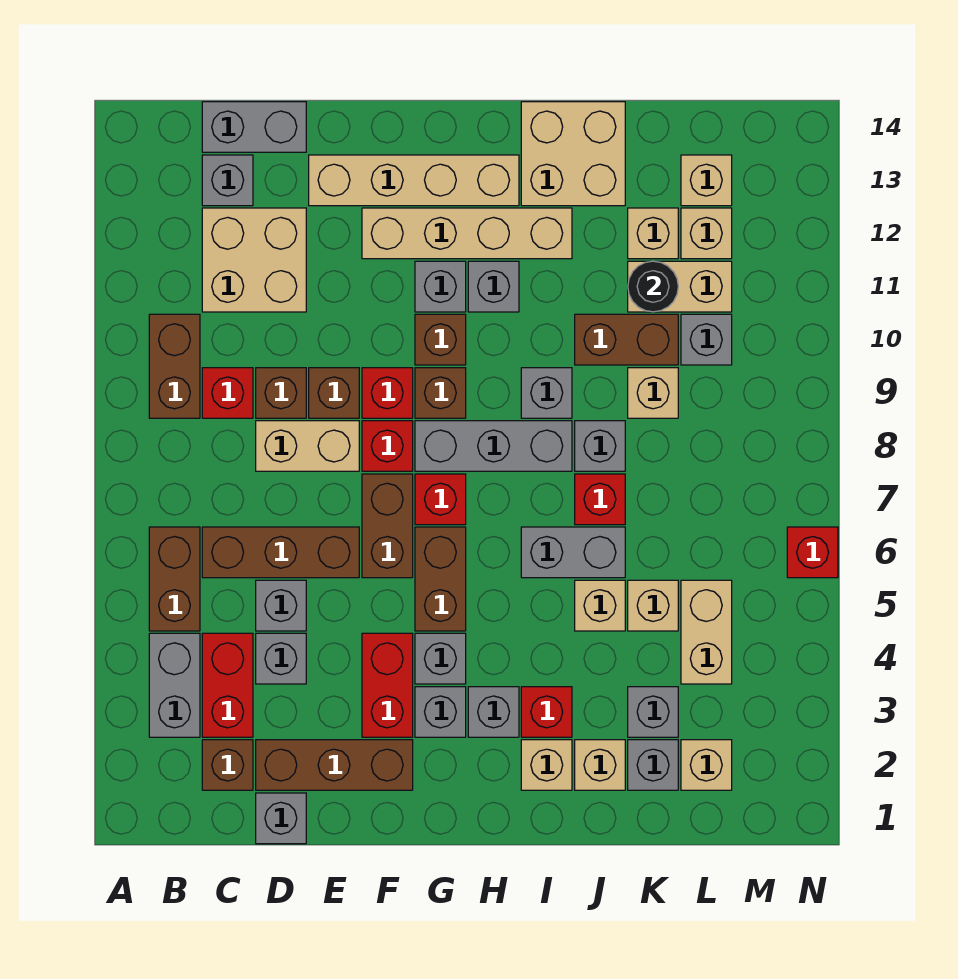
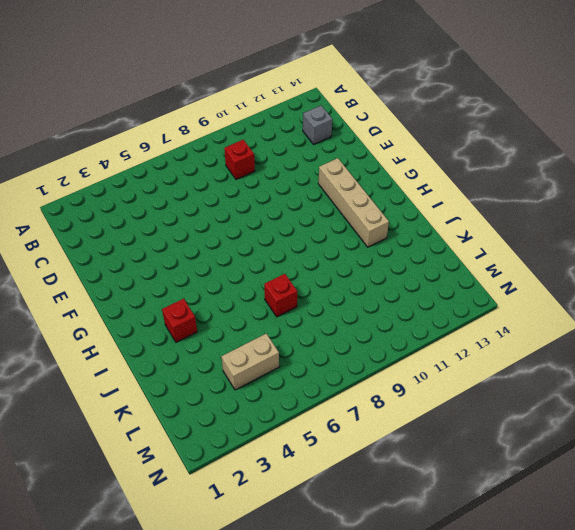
none -> grey brick B3:B4 level 1
none -> brown brick B5:B6 level 1
none -> brown brick B9:B10 level 1
none -> brown brick C2 level 1

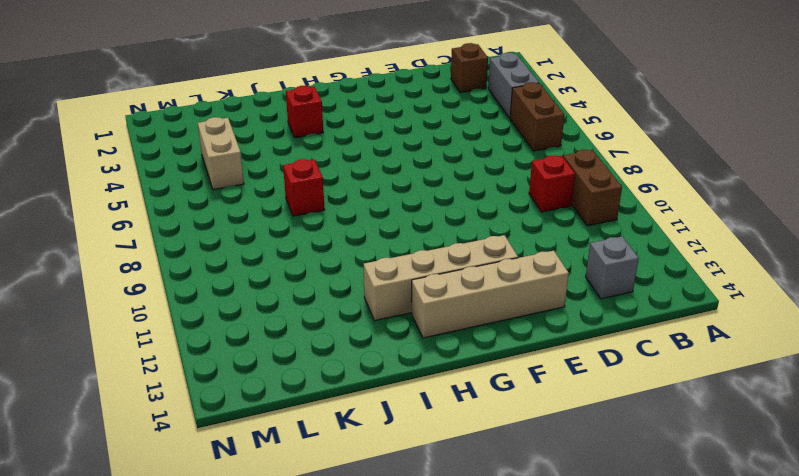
none -> red brick C3:C4 level 1
none -> brown brick C6:E6 level 1
none -> tan brick C11:D12 level 1
none -> grey brick C14:D14 level 1

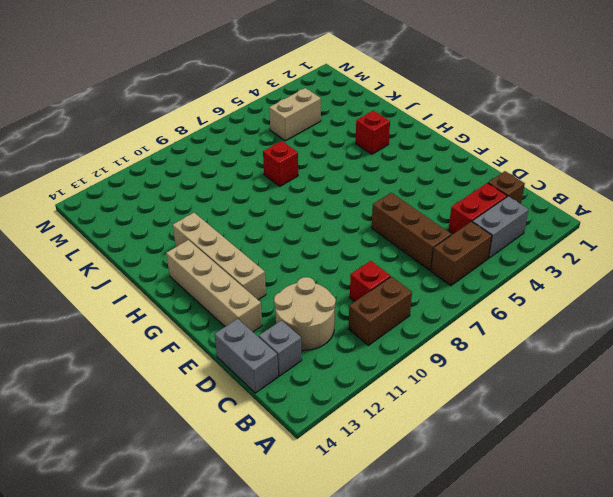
tan round brick C11:D12 level 1 -> tan brick C11:D12 level 1
none -> grey brick D1 level 1
none -> brown brick D2:F2 level 1
none -> grey brick D4 level 1
none -> grey brick D5 level 1

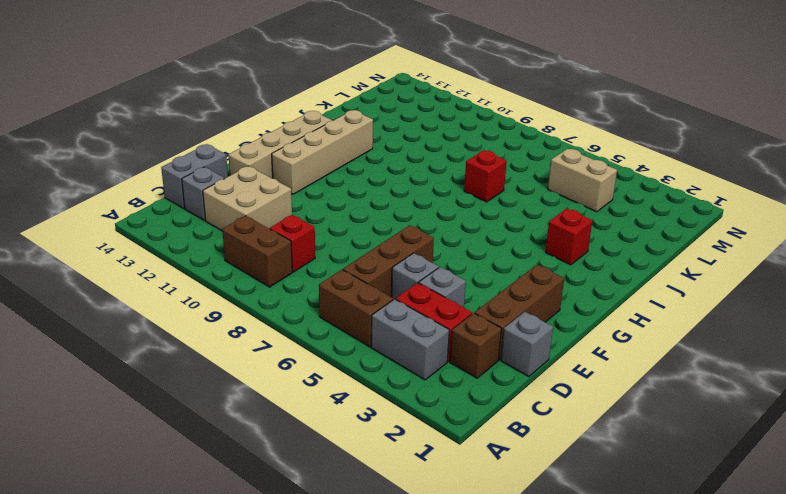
none -> tan brick D8:E8 level 1
none -> brown brick D9 level 1
none -> brown brick E9 level 1
none -> red brick F3:F4 level 1

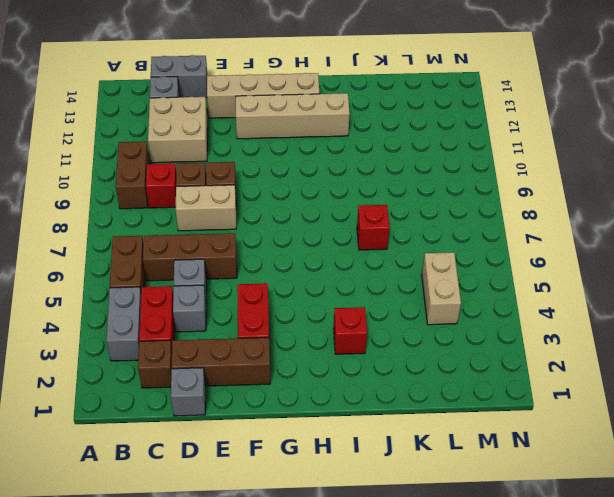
none -> brown brick F6:F7 level 1
none -> red brick F8 level 1
none -> red brick F9 level 1
none -> grey brick G3 level 1

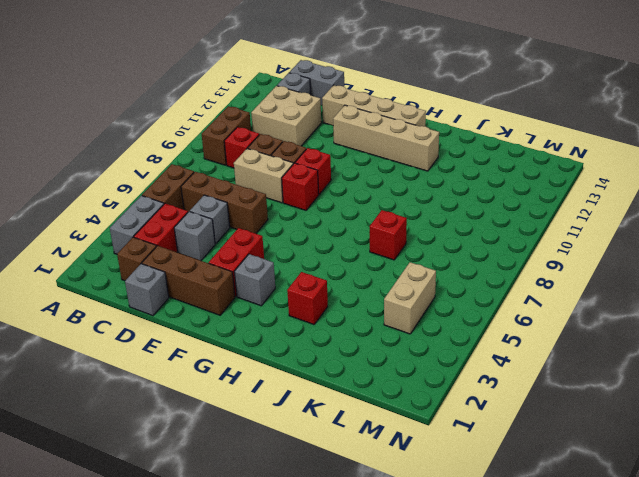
none -> brown brick F6:F7 level 1
none -> grey brick G4 level 1
none -> brown brick G5:G6 level 1
none -> red brick G7 level 1

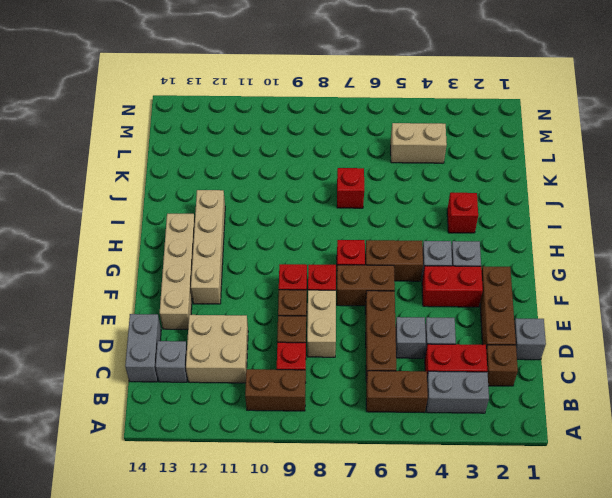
none -> grey brick G8:I8 level 1
none -> brown brick G9 level 1
none -> brown brick G10 level 1
none -> grey brick G11 level 1

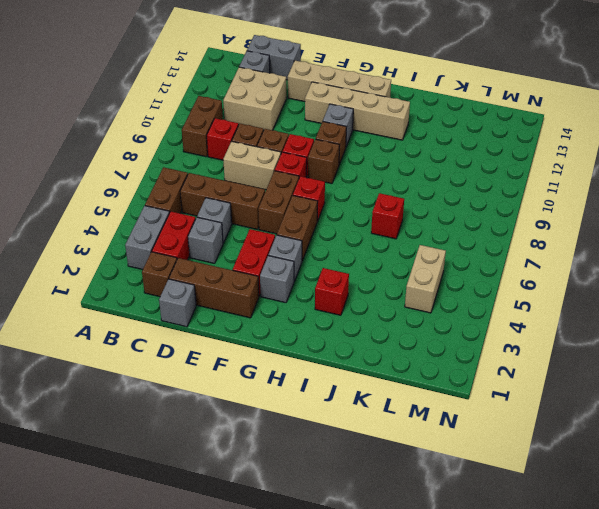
none -> grey brick G8:I8 level 1
none -> grey brick H3 level 1
none -> grey brick H11 level 1
none -> tan brick I2 level 1

